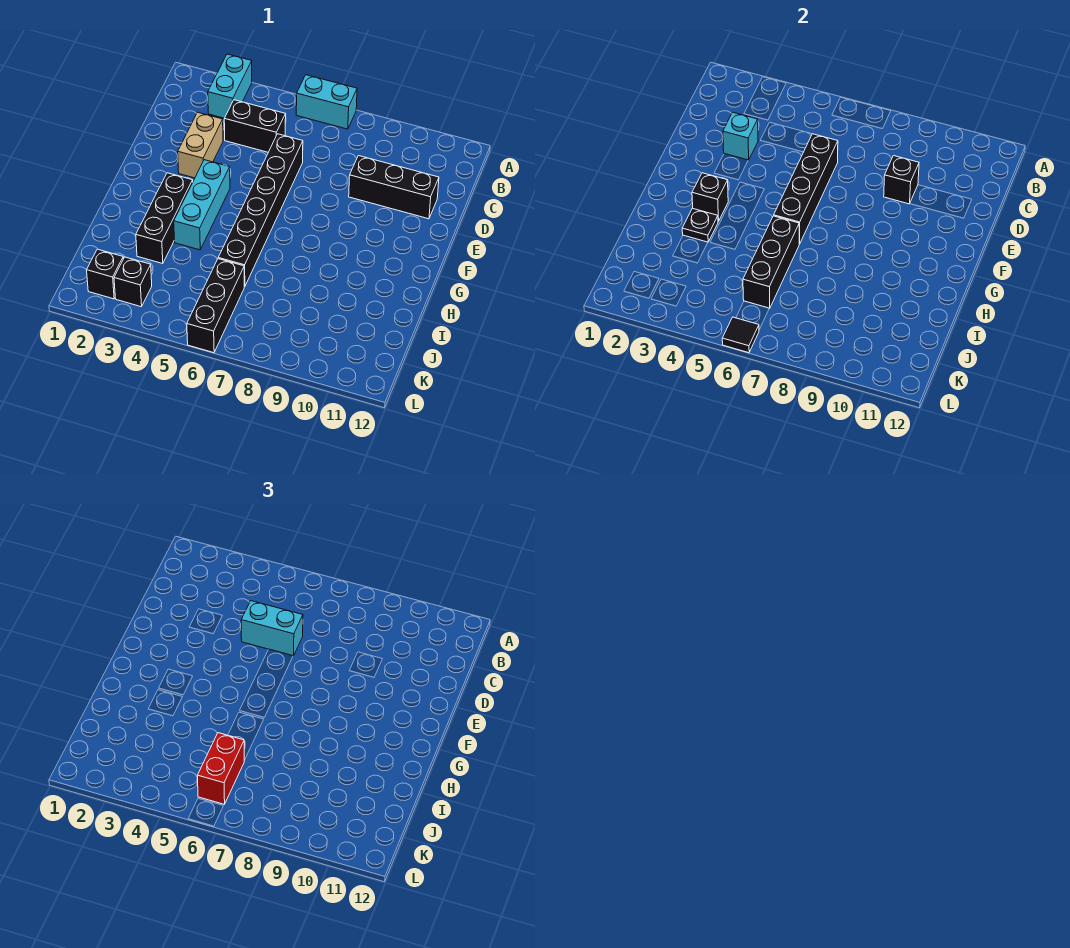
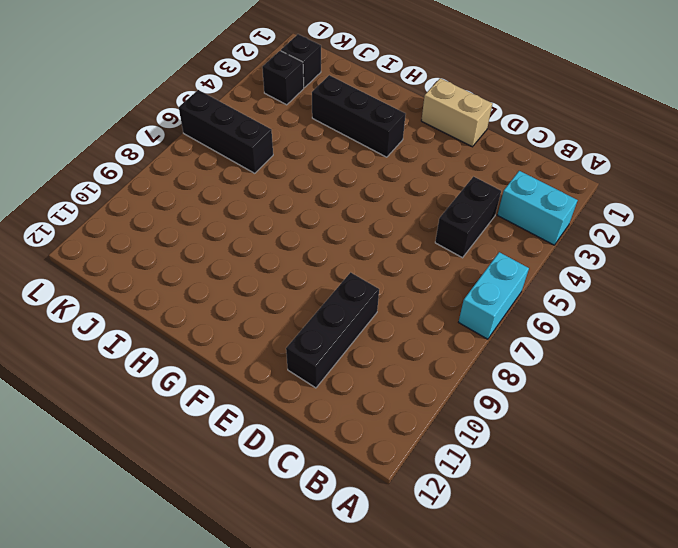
tan brick E1:F1 level 1 -> tan brick D3:E3 level 1
none -> black brick D6:I6 level 1
none -> cyan brick F4:H4 level 1
none -> cyan brick D3 level 2

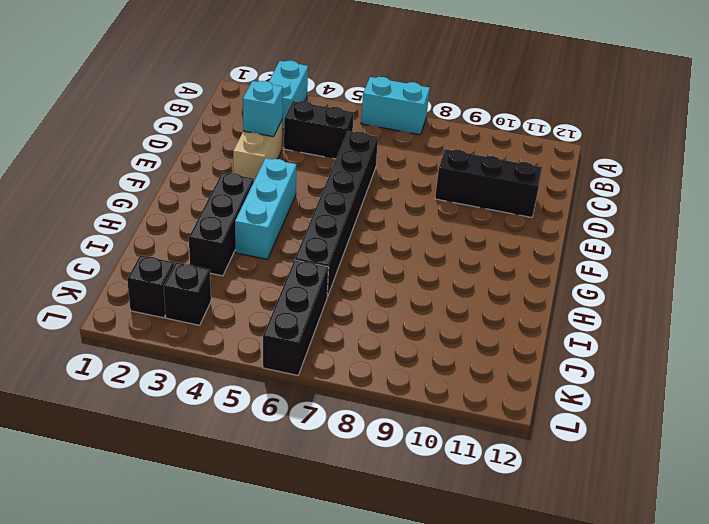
none -> black brick D6:G6 level 2
none -> black brick D9 level 2
none -> black brick G3 level 2

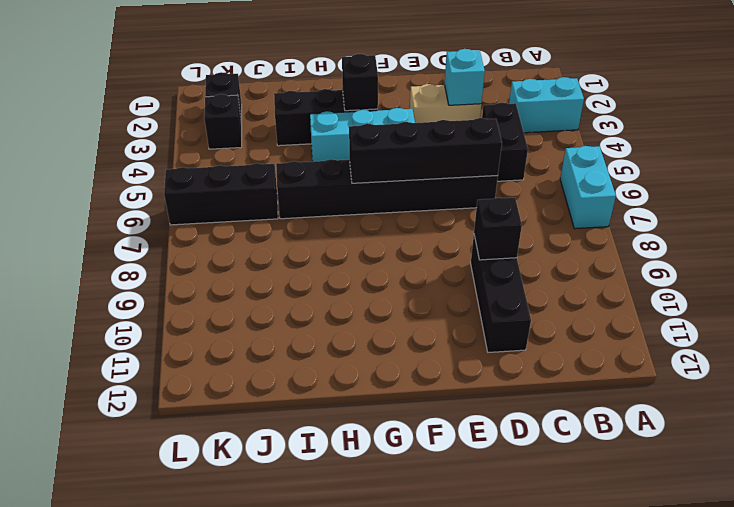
none -> black plate H3 level 2
none -> black brick H6:J6 level 2
none -> black tile L6 level 2

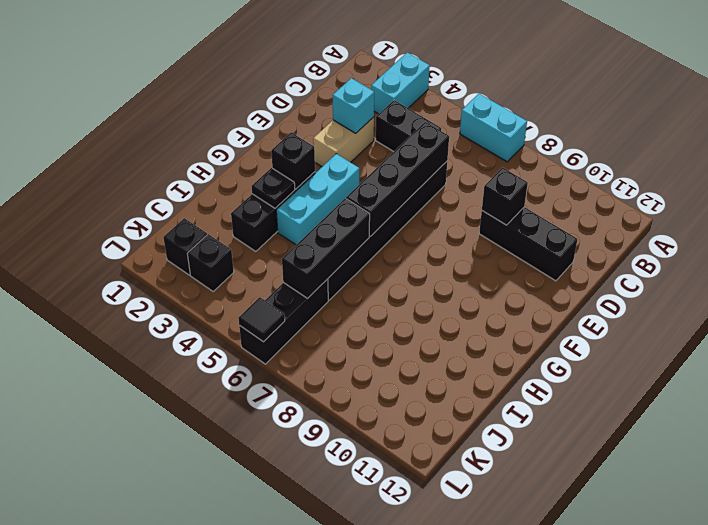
none -> cyan brick D5:D6 level 3
none -> red brick J6:K6 level 3

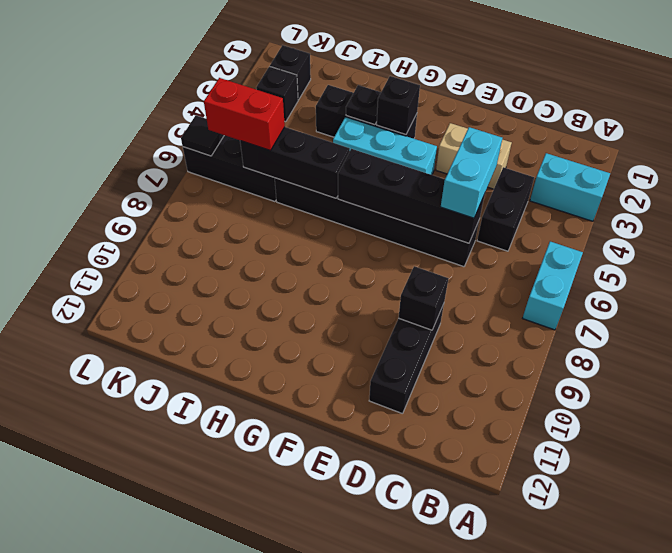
none -> cyan brick D3 level 2

